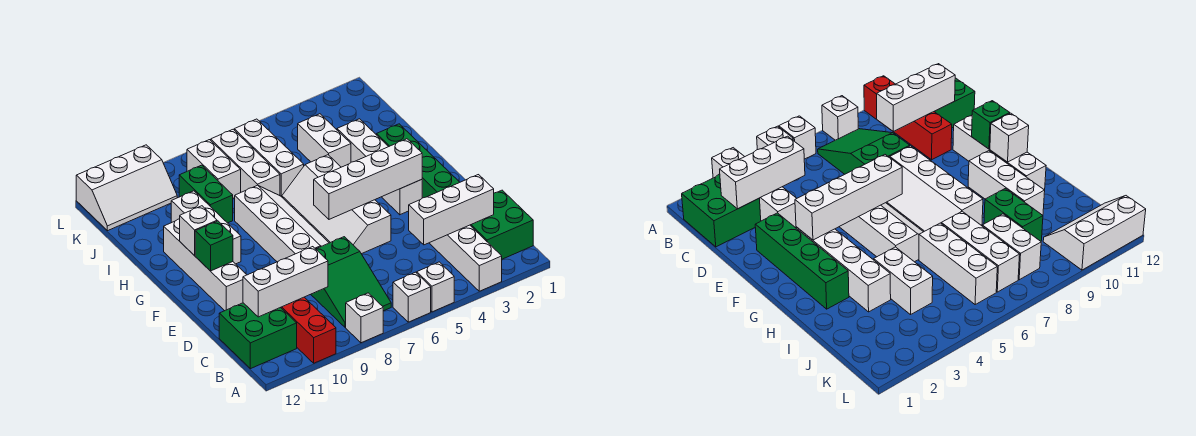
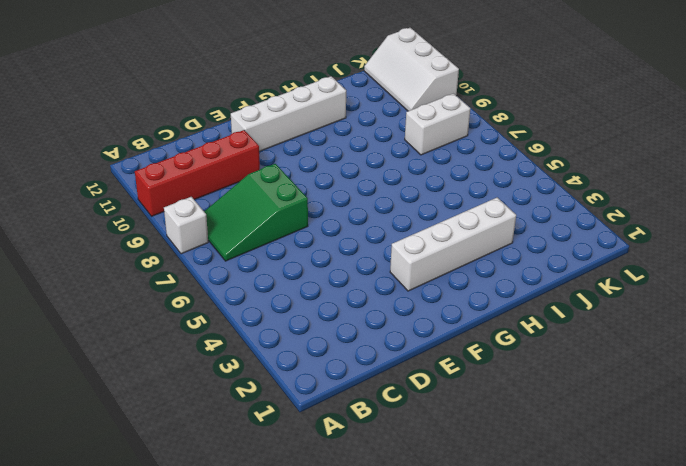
none -> white brick A3:D3 level 1
none -> white brick A5 level 1
none -> white brick A6 level 1

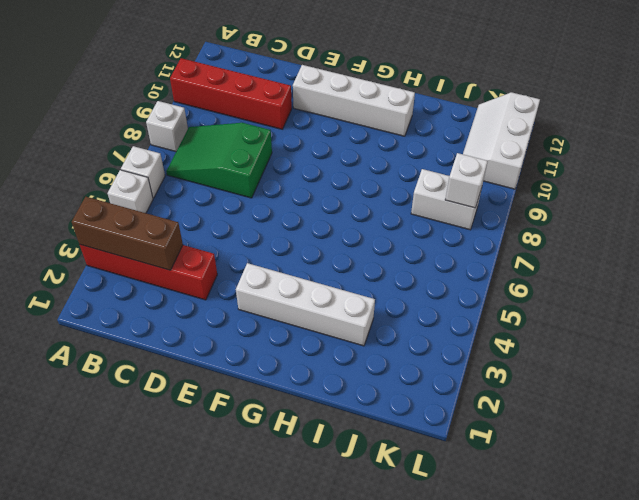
red brick A3:D3 level 1 -> white brick A3:D3 level 1
brown brick A3:C3 level 2 -> white brick C2:C4 level 2
white brick K8 level 2 -> white brick G11 level 2
none -> green brick B1:C2 level 1
none -> green brick B11:C12 level 1
none -> green brick E2:H2 level 1

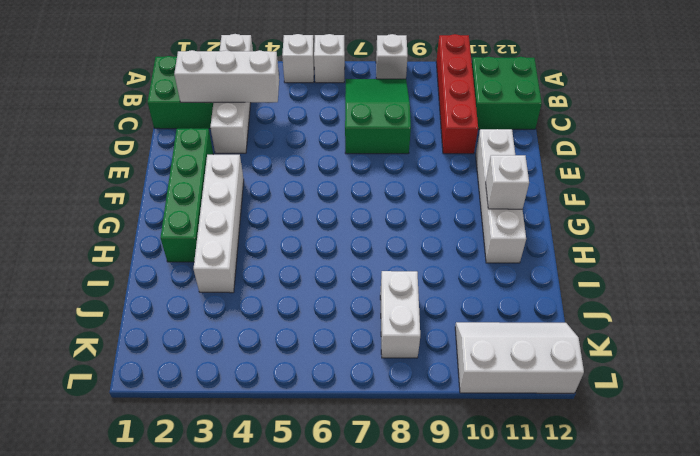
none -> white slope E5:H6 level 1 top 5
none -> white slope E7:H8 level 1 top 8
none -> white brick G10:I10 level 1

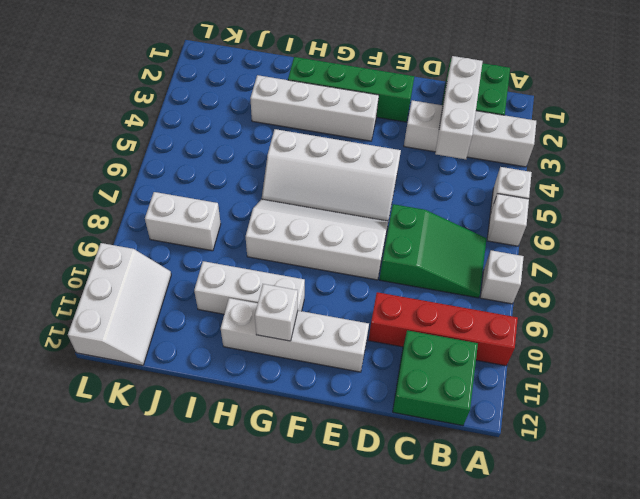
none -> white brick I4:J4 level 1
none -> white brick I6:K6 level 1
none -> white brick I7:K7 level 1

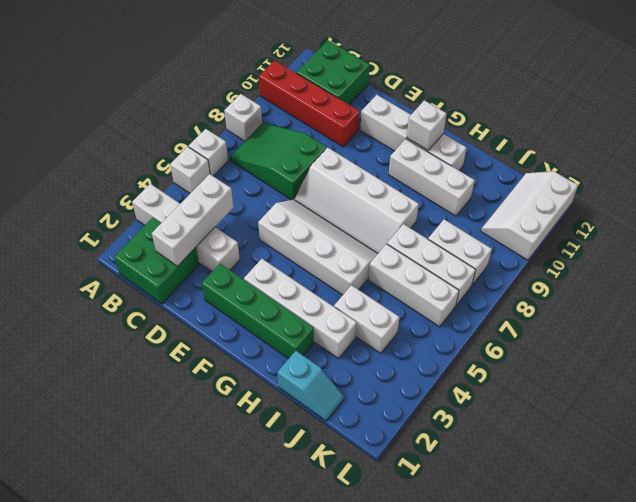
cyan slope I1:J1 level 1 top I -> none
none -> green brick I9:J9 level 1
none -> white brick C9:C11 level 2
none -> white brick F3:F6 level 2

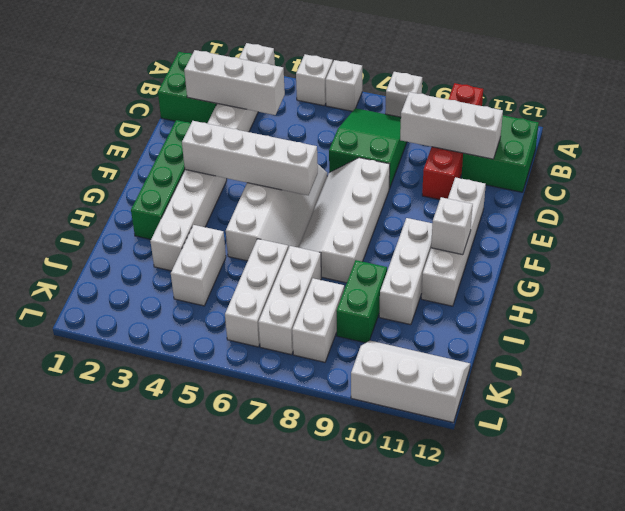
none -> green brick F11 level 2

